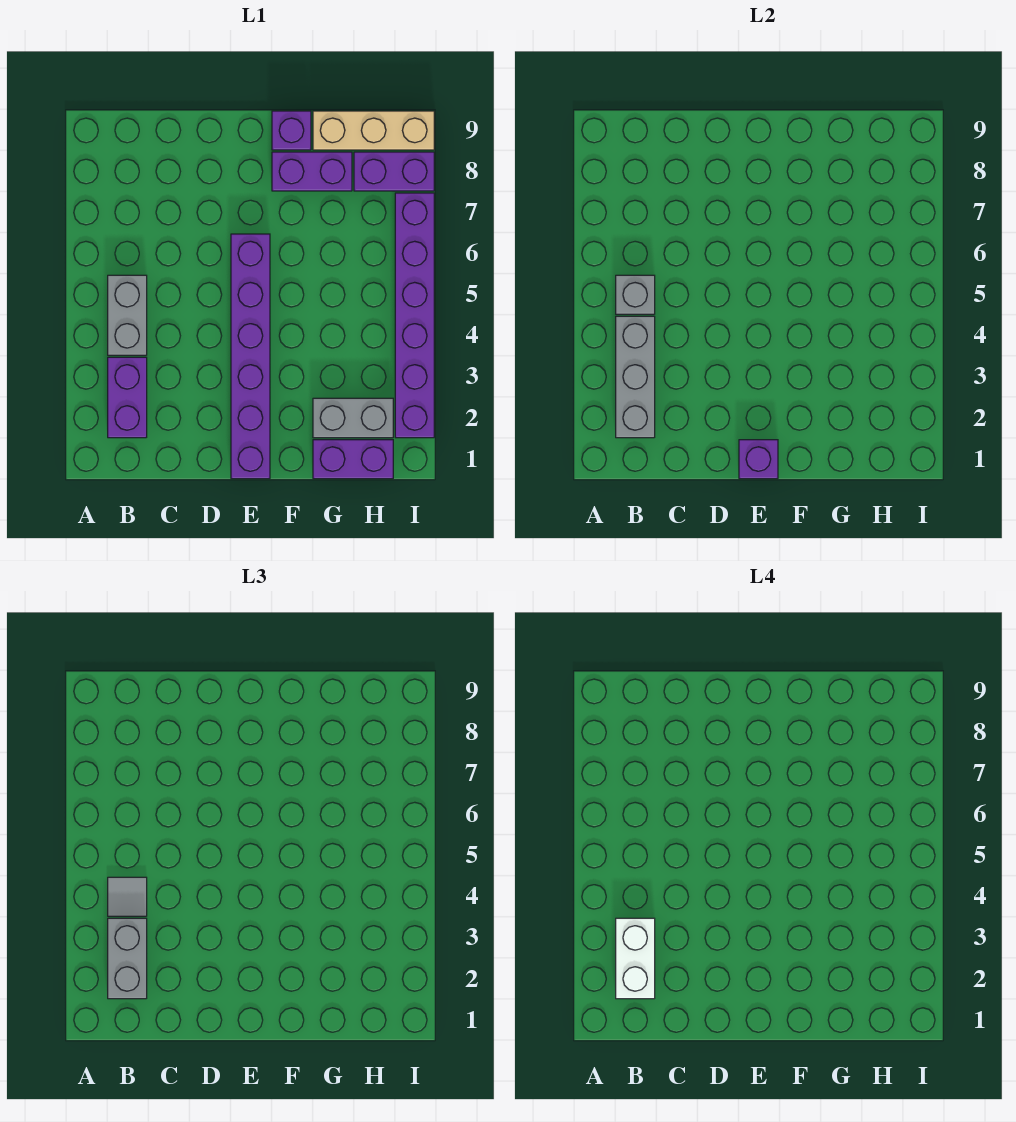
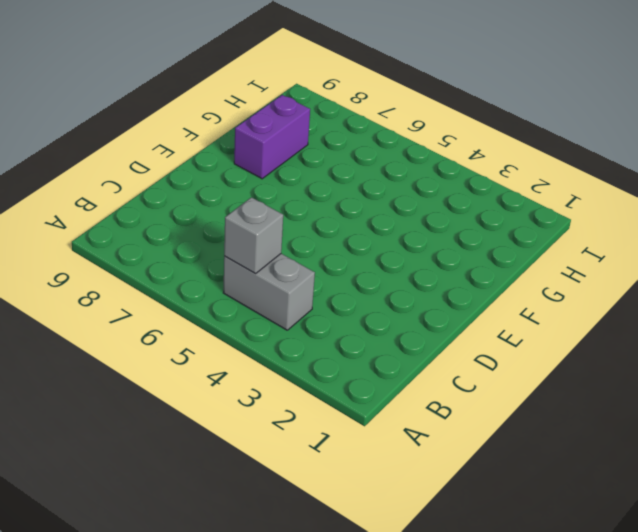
none -> purple brick B2:B3 level 1
none -> purple brick E1:E6 level 1
none -> purple brick F9 level 1

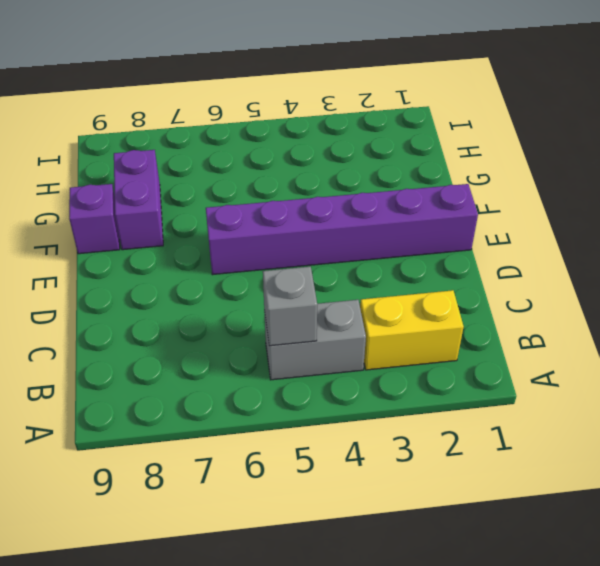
yellow brick B2:B3 level 1 -> purple brick B2:B3 level 1
none -> purple brick G1:H1 level 1
none -> grey brick G2:H2 level 1
none -> tan brick G9:I9 level 1

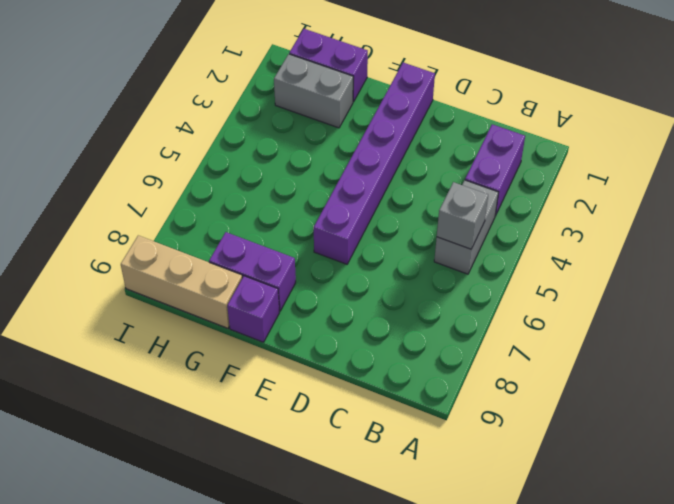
none -> purple brick H8:I8 level 1
none -> purple brick I2:I7 level 1
none -> grey brick B2:B4 level 2

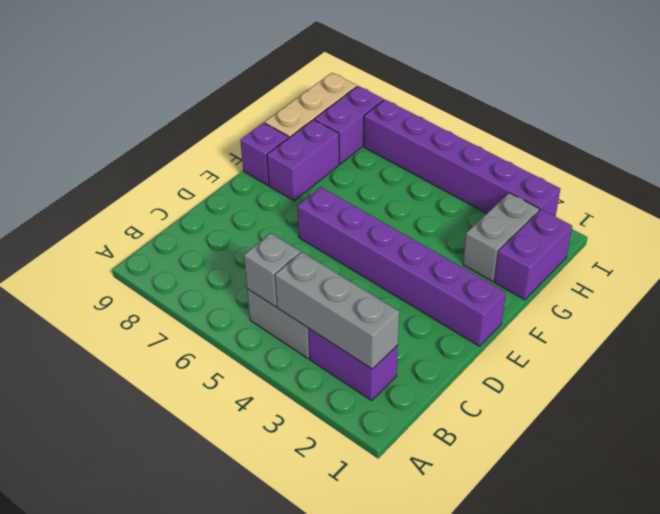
none -> purple brick E1 level 2
none -> grey brick B2:B3 level 3
none -> grey tile B4 level 3

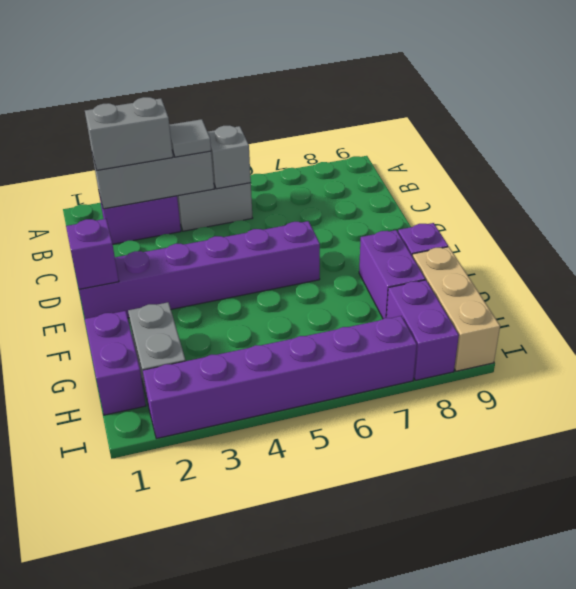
none -> white brick B2:B3 level 4

